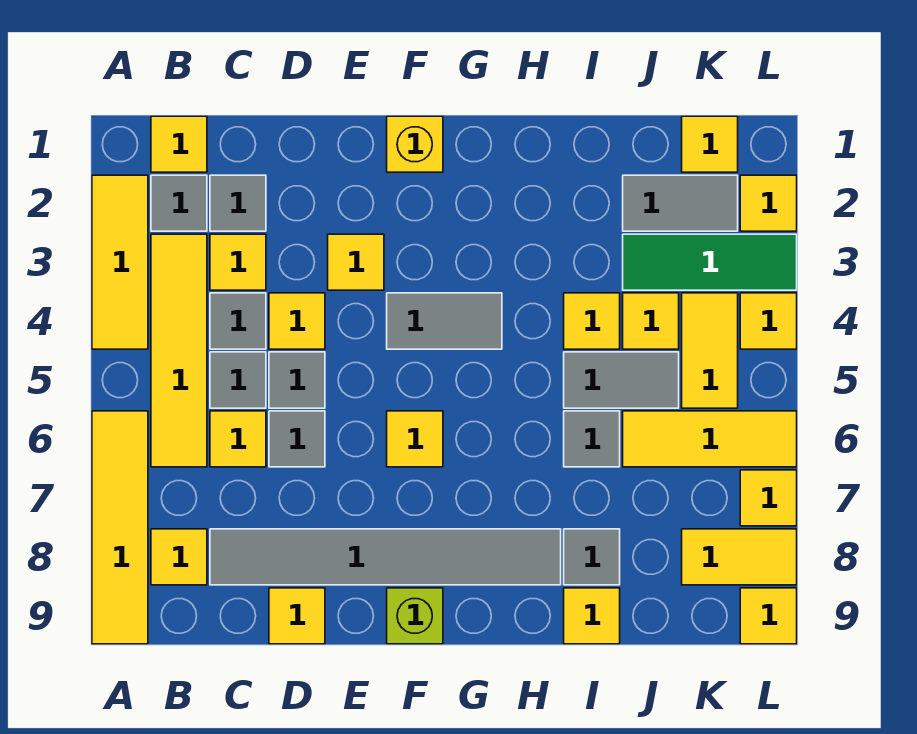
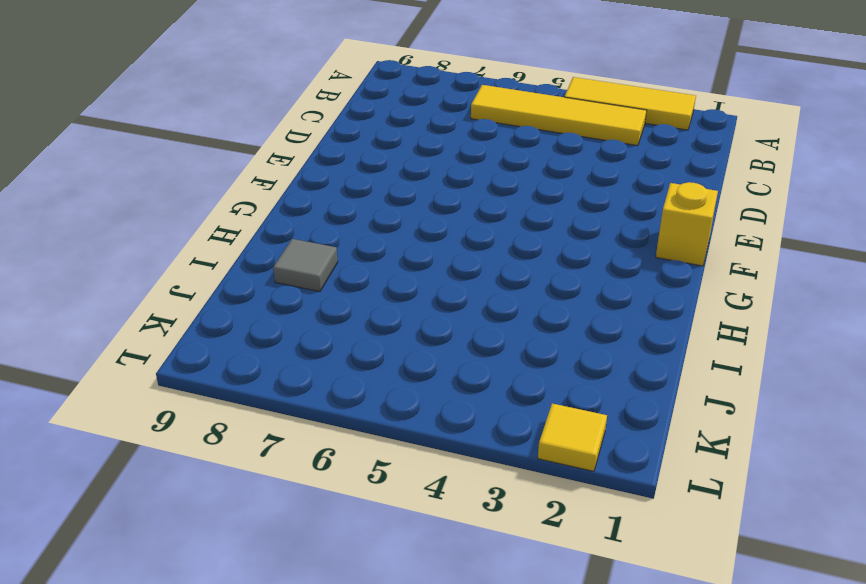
none -> yellow tile A6:A9 level 1
none -> yellow tile B1 level 1
none -> grey tile B2 level 1
none -> yellow tile B8 level 1

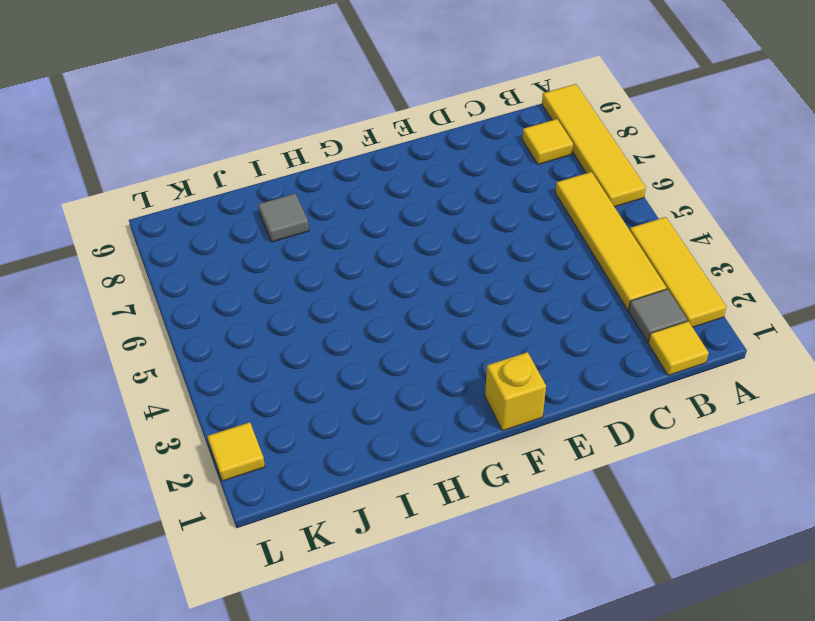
none -> grey tile C2 level 1
none -> yellow tile C3 level 1
none -> grey tile C4 level 1
none -> grey tile C5 level 1

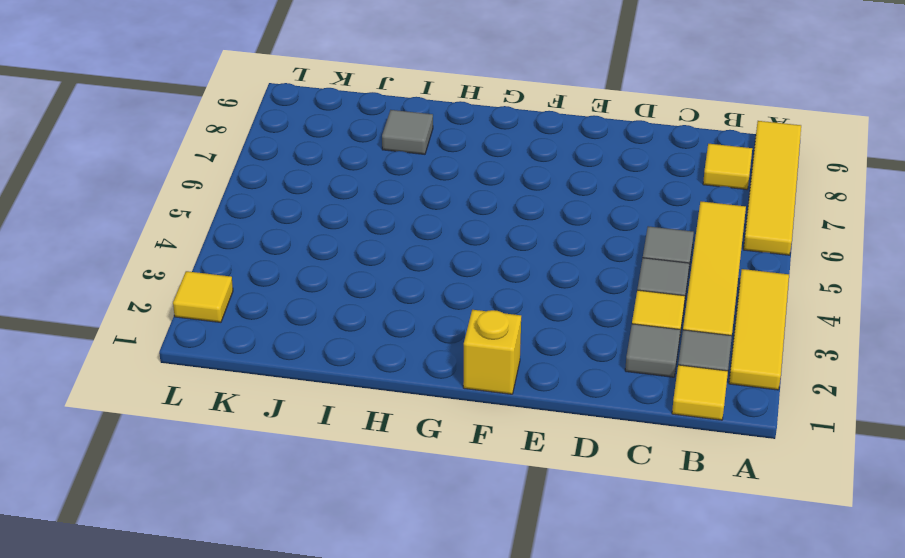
none -> yellow tile C6 level 1
none -> grey tile C8:H8 level 1
none -> yellow tile D4 level 1
none -> grey tile D5 level 1

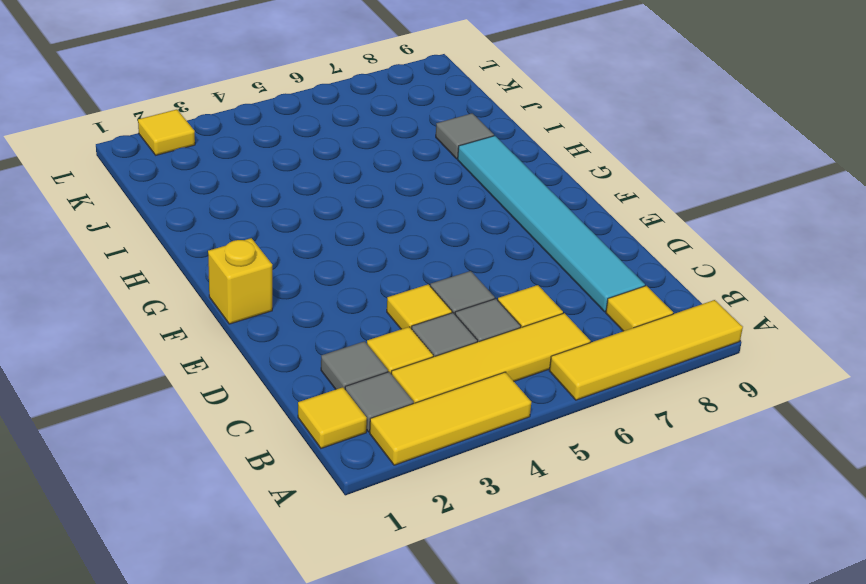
cyan tile C8:H8 level 1 -> grey tile C8:H8 level 1
none -> grey tile D6 level 1
none -> yellow tile D9 level 1
none -> yellow tile E3 level 1
none -> grey tile F4:G4 level 1

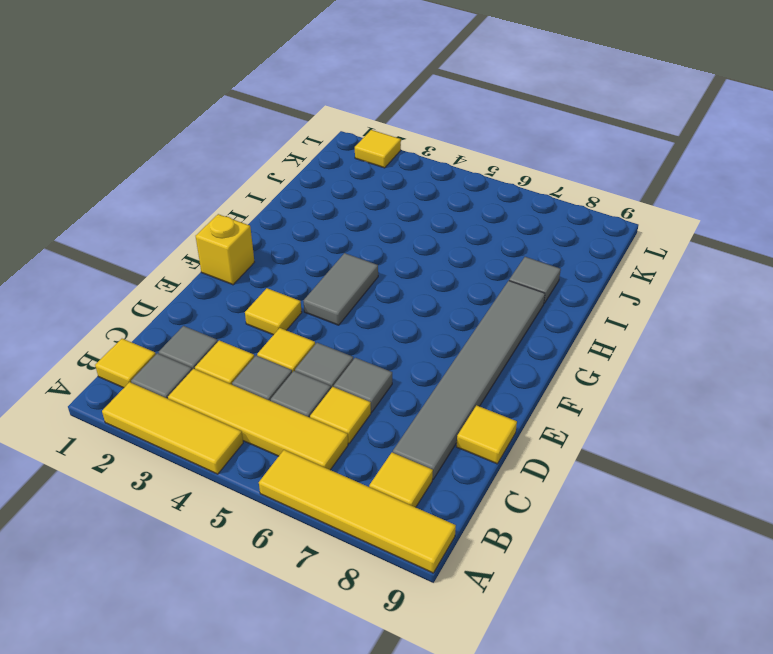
none -> yellow tile F6 level 1
none -> lime brick F9 level 1
none -> yellow tile I4 level 1
none -> grey tile I5:J5 level 1

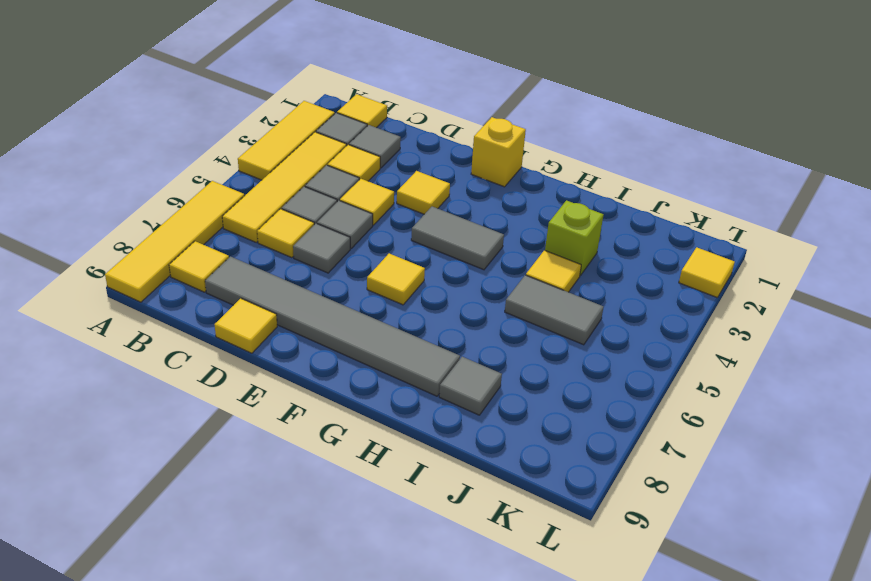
lime brick I3 level 1 -> lime brick F9 level 1
none -> grey tile I6 level 1
none -> yellow tile I9 level 1
none -> grey tile J2:K2 level 1
none -> green tile J3:L3 level 1

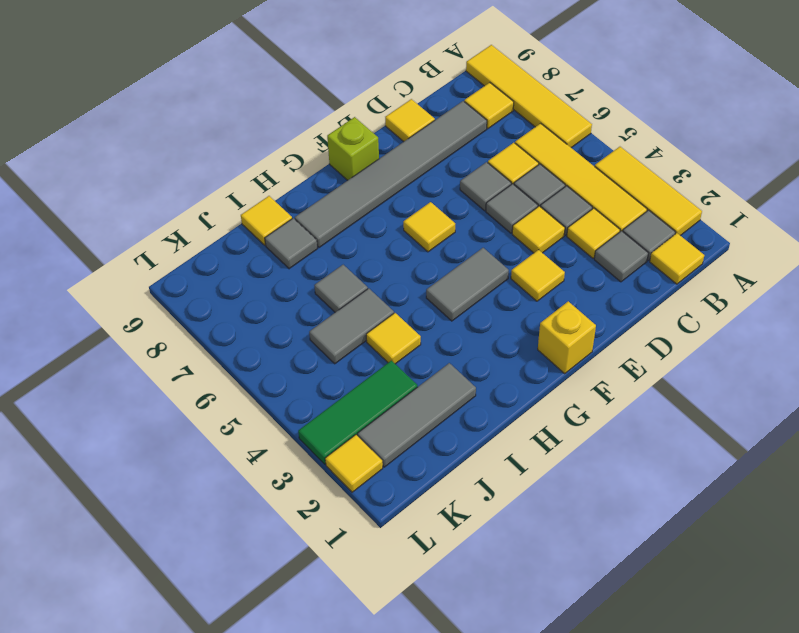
grey tile I2:K2 level 1 -> grey tile J2:K2 level 1
none -> yellow tile J4 level 1
none -> yellow tile J6:L6 level 1
none -> yellow tile K1 level 1
none -> yellow tile K4:K5 level 1

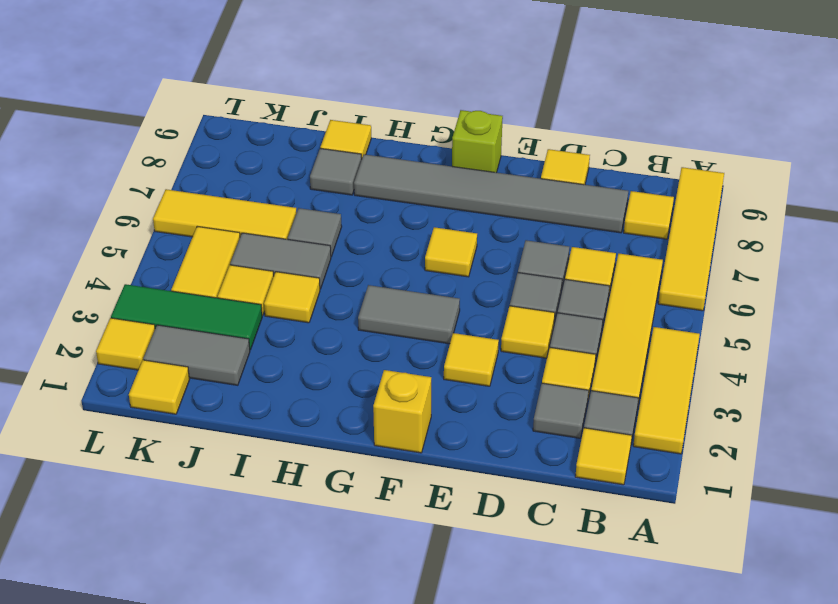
none -> yellow tile K8:L8 level 1
none -> yellow tile L4 level 1
none -> yellow tile L7 level 1
none -> yellow tile L9 level 1

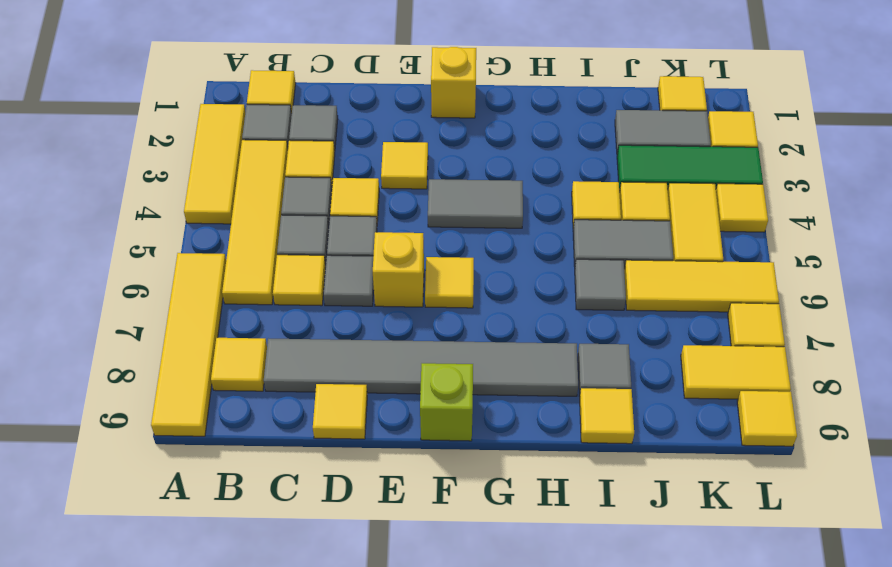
yellow brick E6 level 1 -> none

